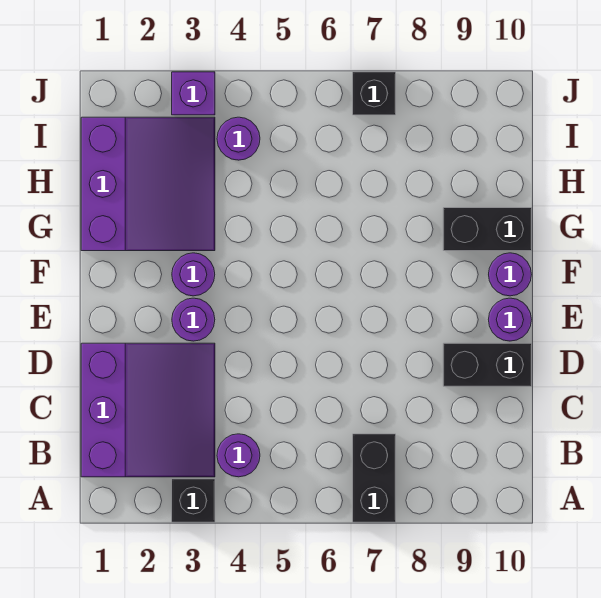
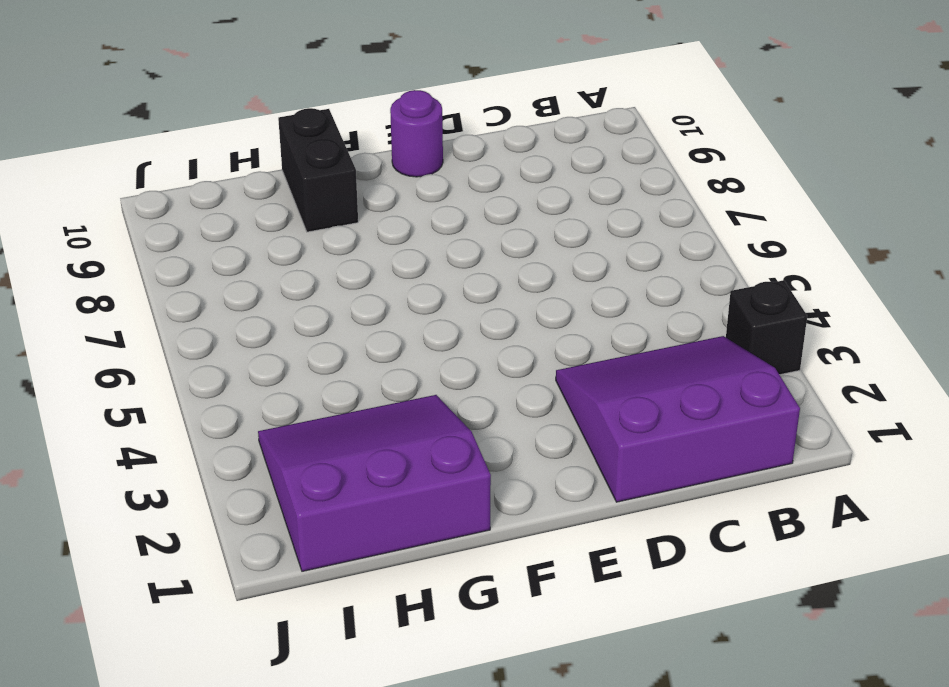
none -> black brick A7:B7 level 1
none -> purple round brick B4 level 1
none -> black brick D9:D10 level 1

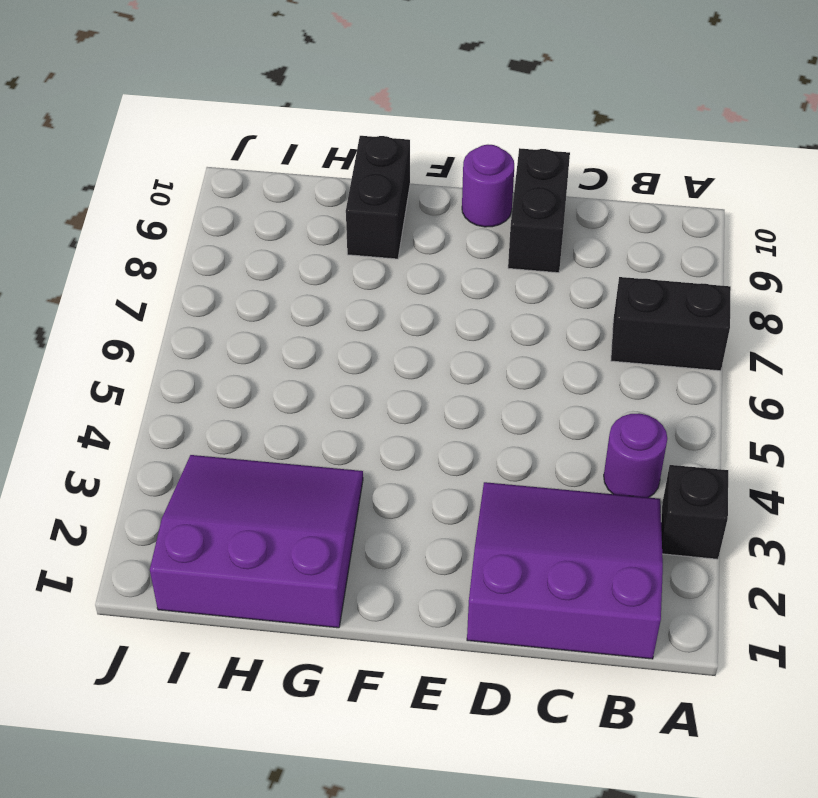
none -> purple round brick E3 level 1
none -> purple round brick F3 level 1
none -> purple round brick F10 level 1

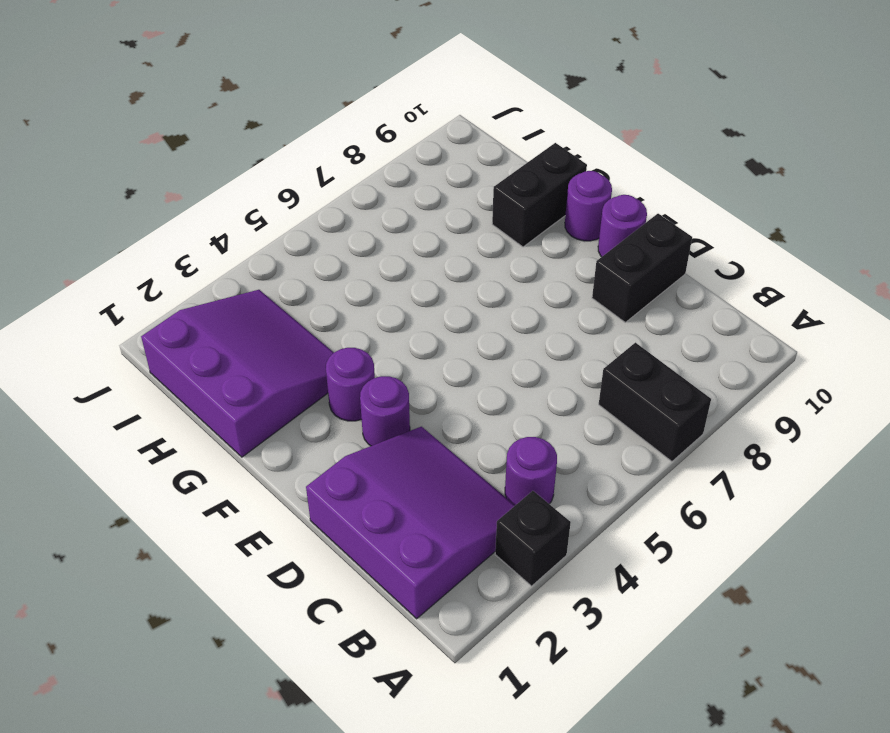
none -> purple round brick I4 level 1
none -> purple brick J3 level 1
none -> black brick J7 level 1

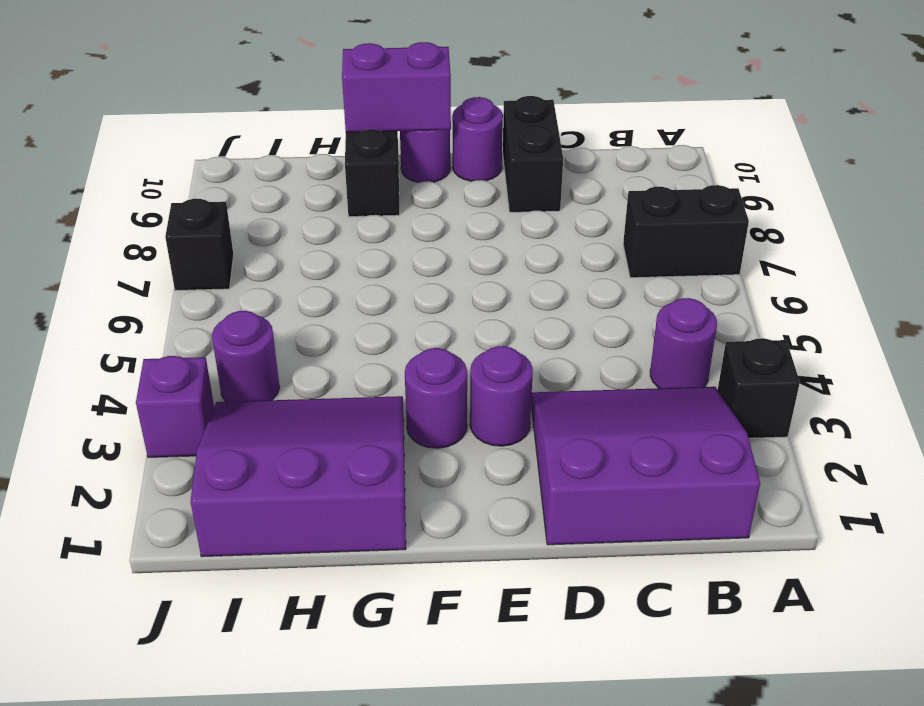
purple brick F10:G10 level 2 -> none

